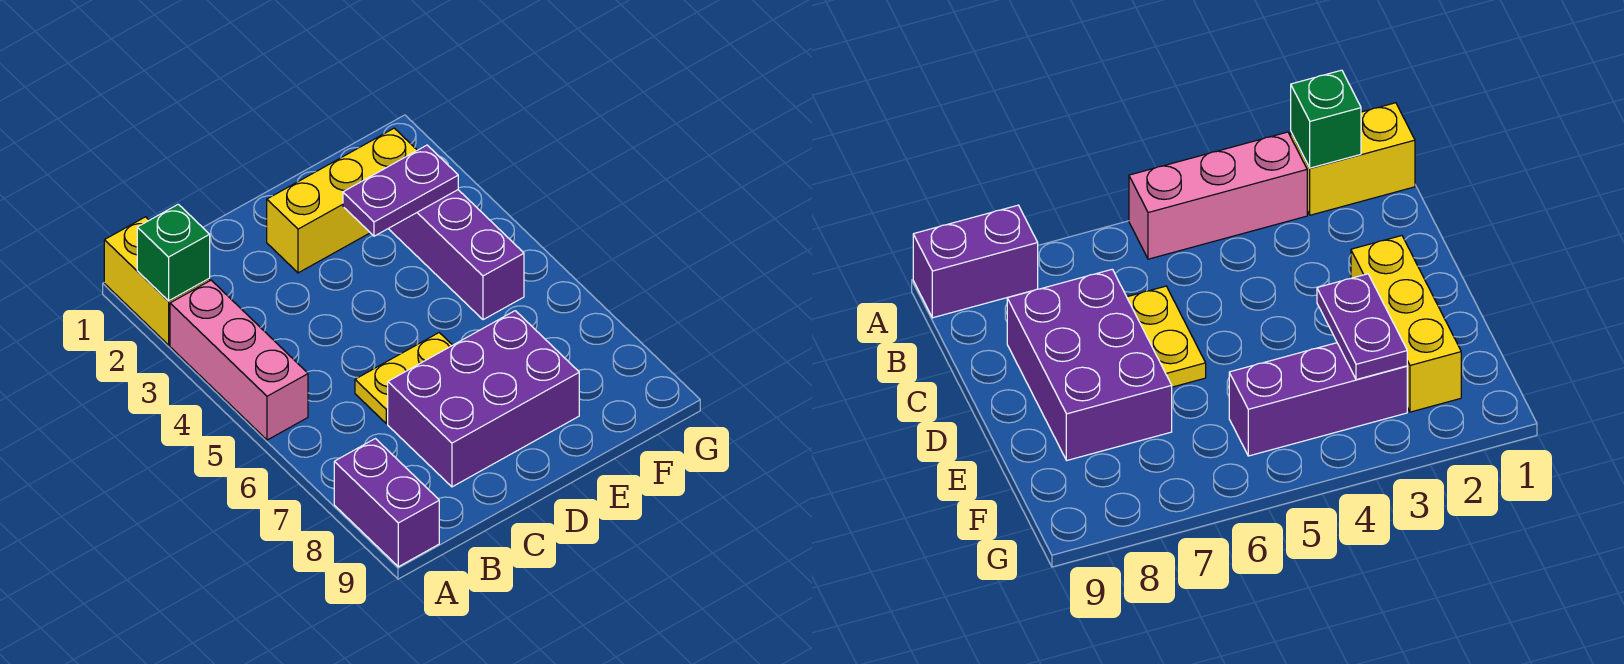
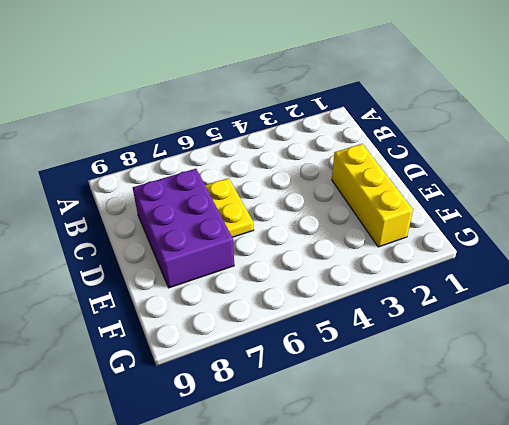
none -> yellow brick A1:A2 level 1
none -> pink brick A3:A5 level 1

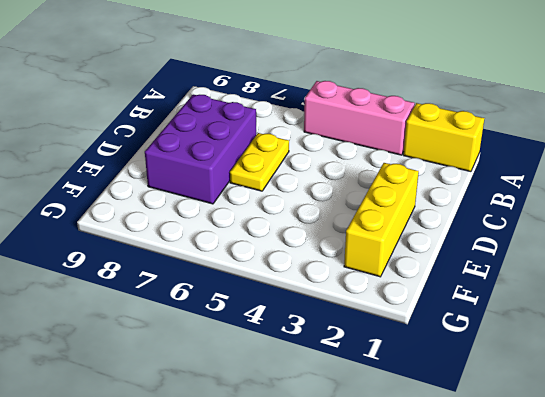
none -> purple brick A8:A9 level 1
none -> purple brick F3:F5 level 1

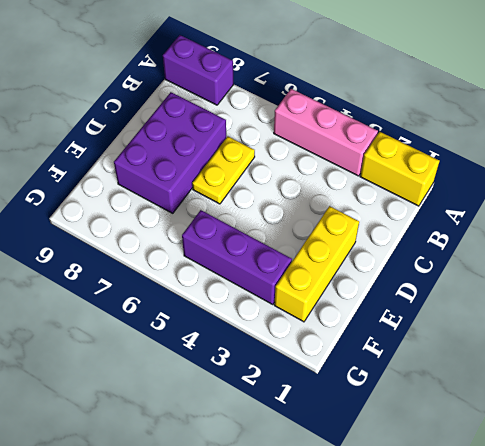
none -> green brick A2 level 2
none -> purple plate E3:F3 level 2

